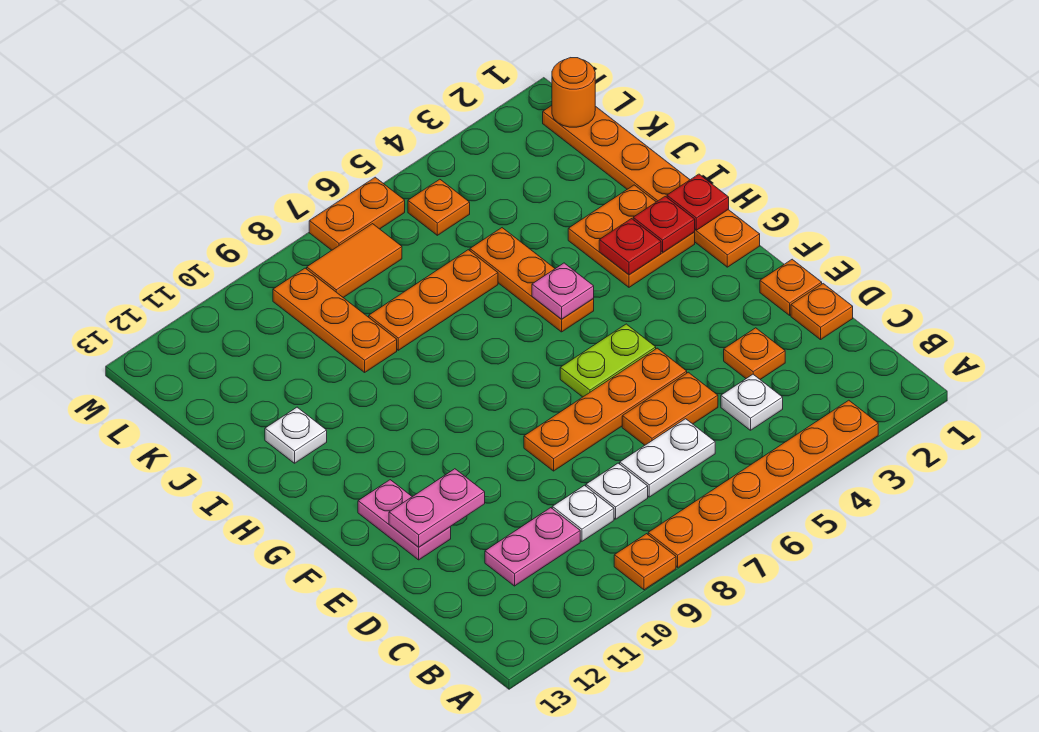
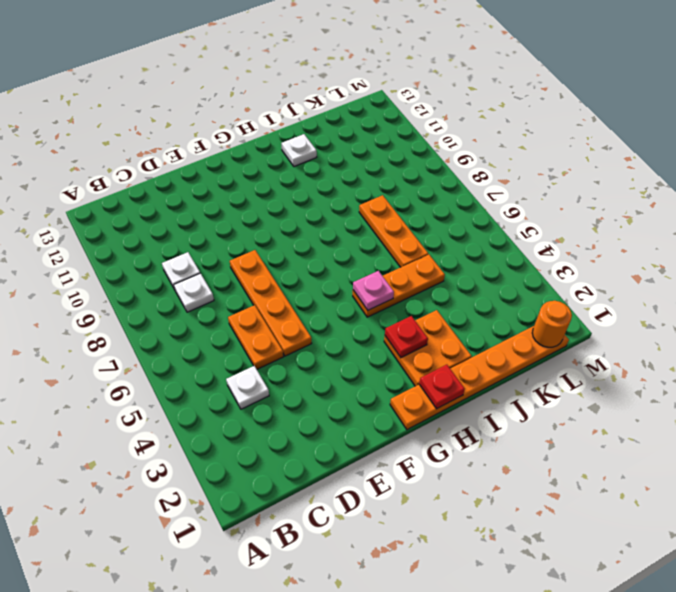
none -> orange plate A3:A8 level 1
none -> orange plate A9 level 1
none -> white plate C6:C7 level 1

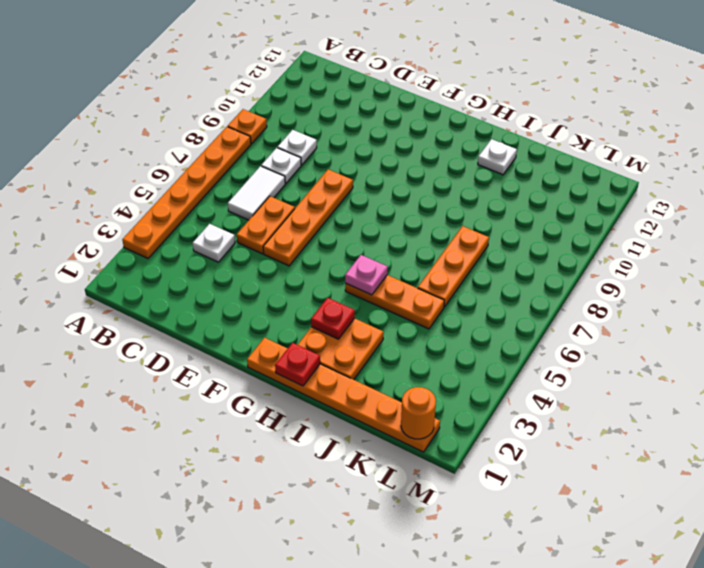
white tile C6:C7 level 1 -> white plate C6:C7 level 1
none -> pink plate C10:C11 level 1
none -> orange plate D1 level 1
none -> orange plate D3 level 1

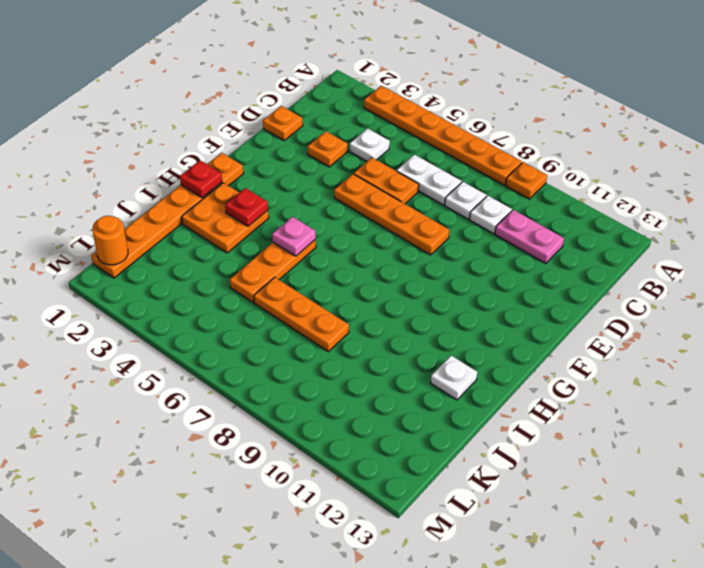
none -> orange plate E1 level 1
none -> pink plate E12:F12 level 1
none -> lime plate F5:F6 level 1

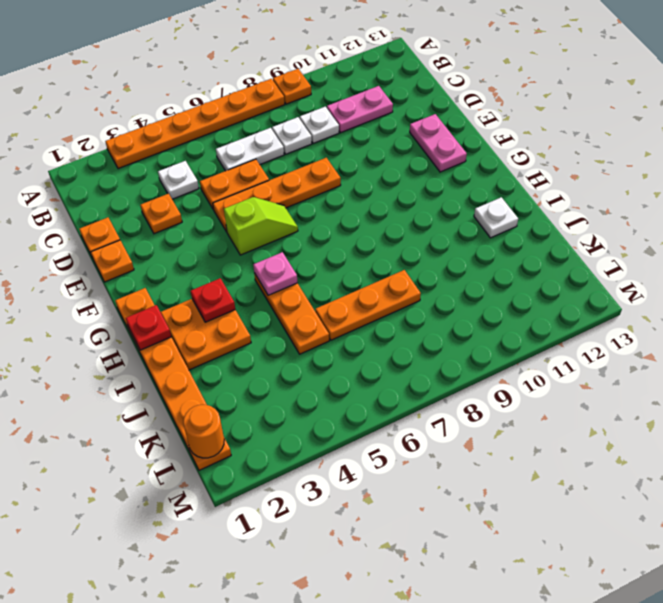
lime slope F5:F6 level 1 top 5 -> lime plate F5:F6 level 1
none -> orange plate J9:L9 level 1
none -> orange plate L5 level 1
none -> orange tile L7:L8 level 1

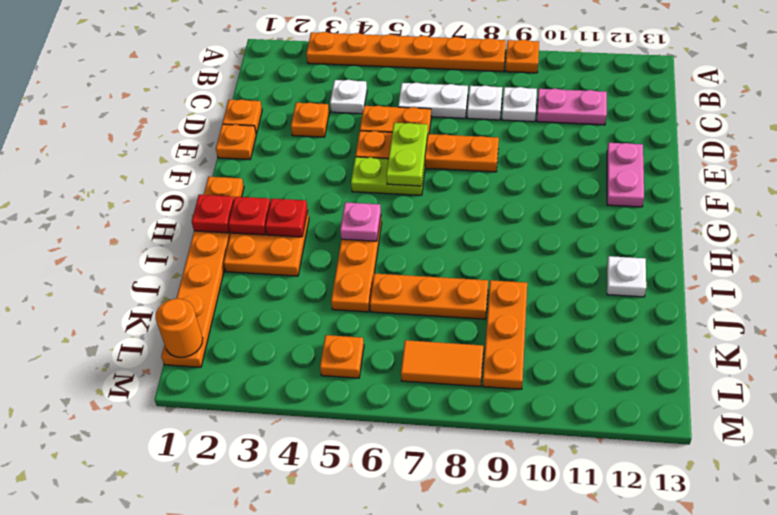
lime plate E6:F6 level 2 -> none
none -> orange plate M6:M7 level 1
none -> pink plate E11:E12 level 2

